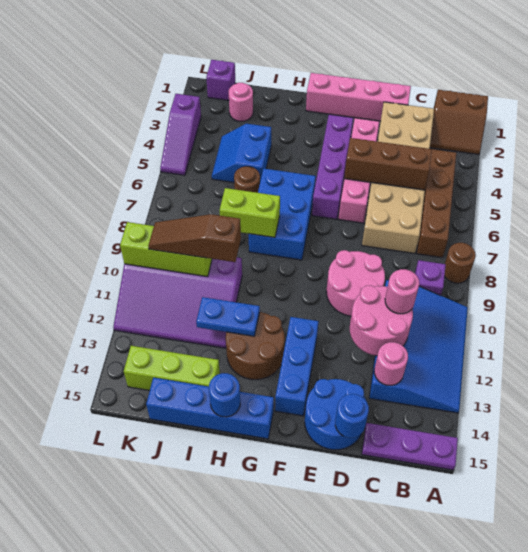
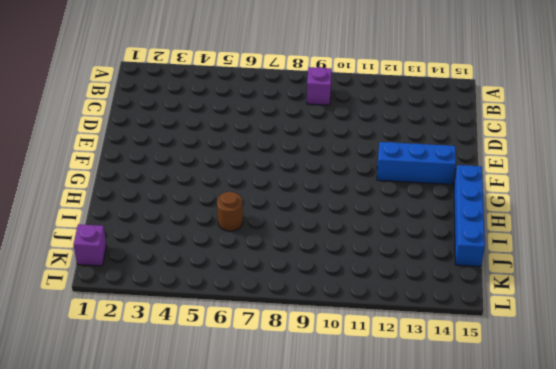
none -> brown slope A1:B2 level 1 top 1
none -> brown round brick A8 level 1
none -> blue slope A10:C13 level 1 top C
none -> purple plate A15:C15 level 1

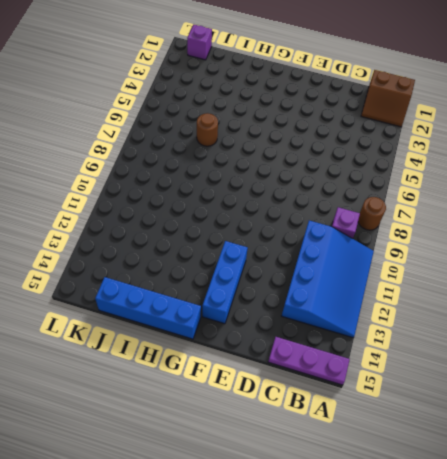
none -> brown brick B4:B7 level 1
none -> tan brick C2:D7 level 1
none -> pink brick D1:G1 level 1
none -> pink round brick D9:E10 level 1

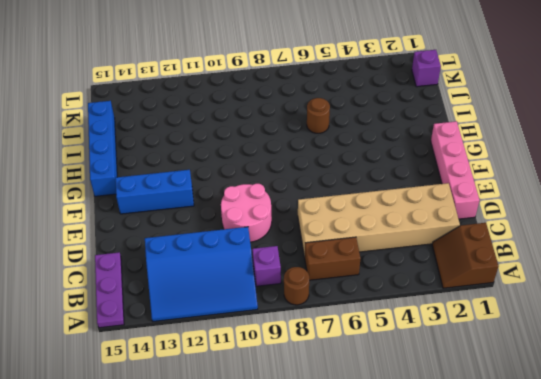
brown brick B6:B7 level 1 -> brown brick B4:B7 level 1
none -> blue round brick D14:E15 level 1
none -> pink brick E3:E6 level 1
none -> purple brick F3:F6 level 1
none -> blue brick G6:H8 level 1

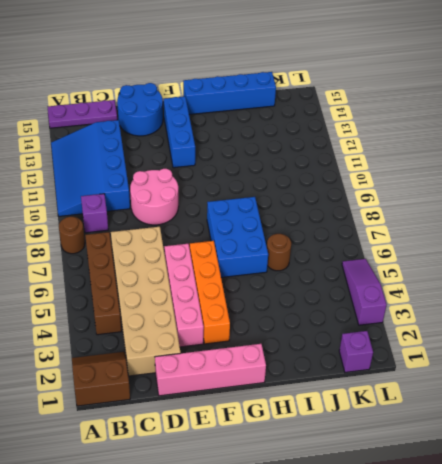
orange brick F3:F6 level 1 -> purple brick F3:F6 level 1
none -> brown round brick G12:H13 level 1
none -> blue slope I4:J5 level 1 top I
none -> purple slope I10:L12 level 1 top 10
none -> lime brick I14:K14 level 1

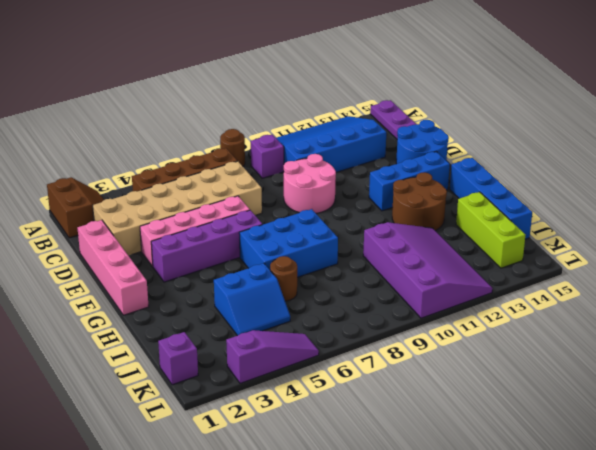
none -> pink round brick J2 level 1
none -> brown brick C5:E5 level 2
none -> pink round brick C11:D12 level 2
none -> pink round brick C13 level 2

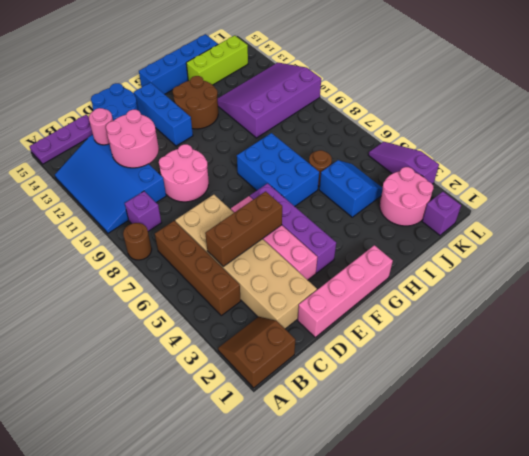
pink round brick J2:K3 level 1 -> pink round brick J2 level 1
none -> blue round brick D15 level 2
none -> lime brick H8:I8 level 2
none -> blue plate H12:I12 level 2
none -> blue round brick H15 level 2

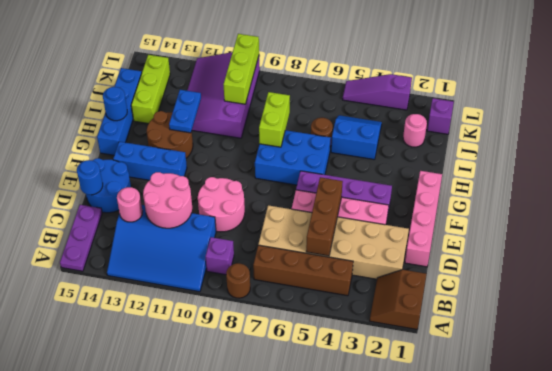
none -> pink round brick C11 level 3
none -> brown slope I10:K10 level 3 top I

